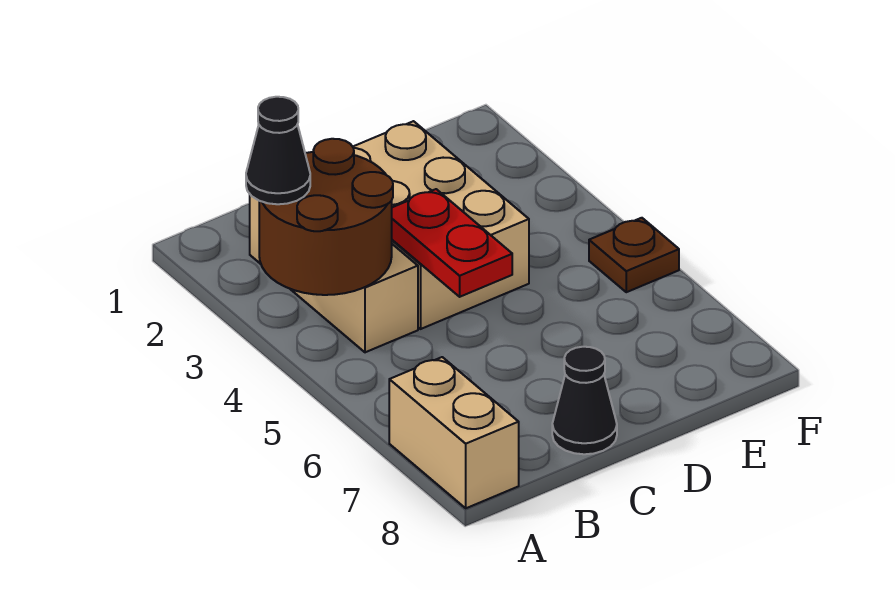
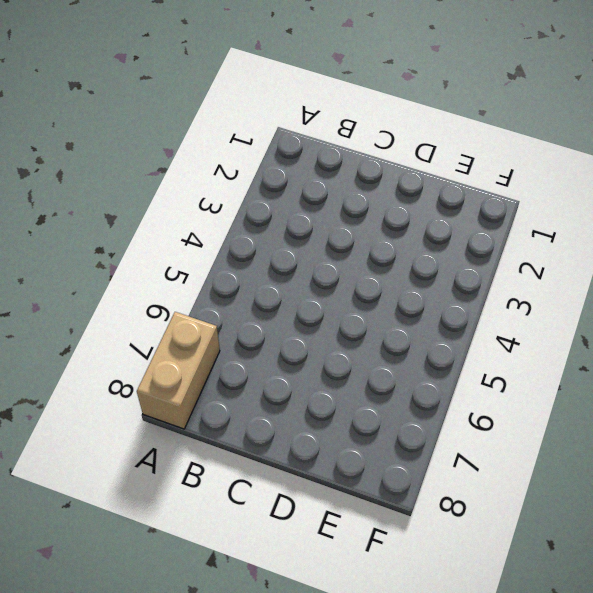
none -> tan brick B2:B4 level 1
none -> tan brick C2:D4 level 1

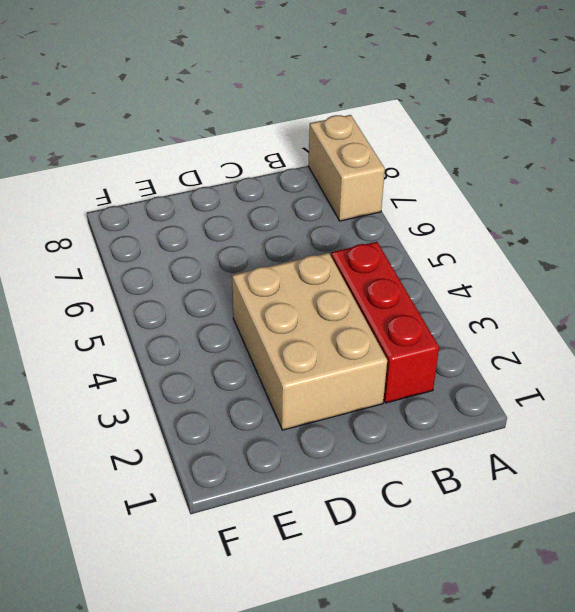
red brick B2:B4 level 1 -> tan brick B2:B4 level 1
none -> black cone C8 level 1
none -> brown plate F5 level 1

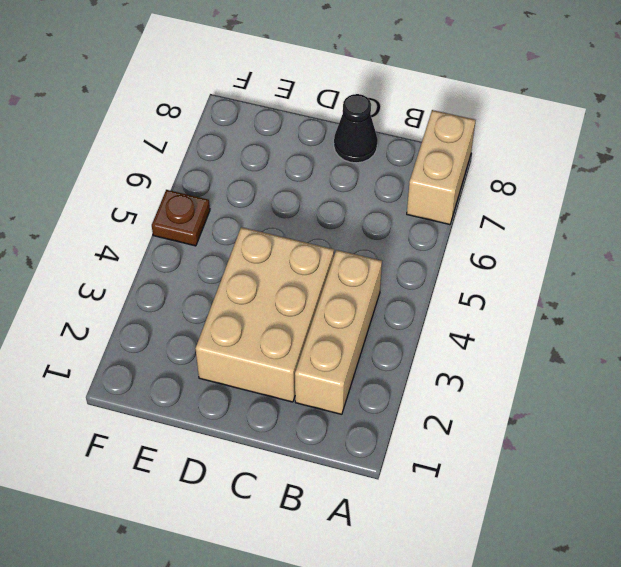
none -> brown round brick A3:B4 level 2
none -> red plate C4:C5 level 2

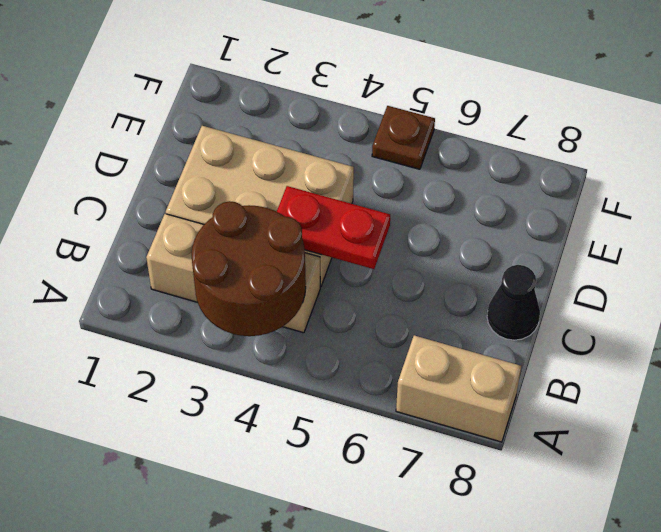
none -> black cone A3 level 3

